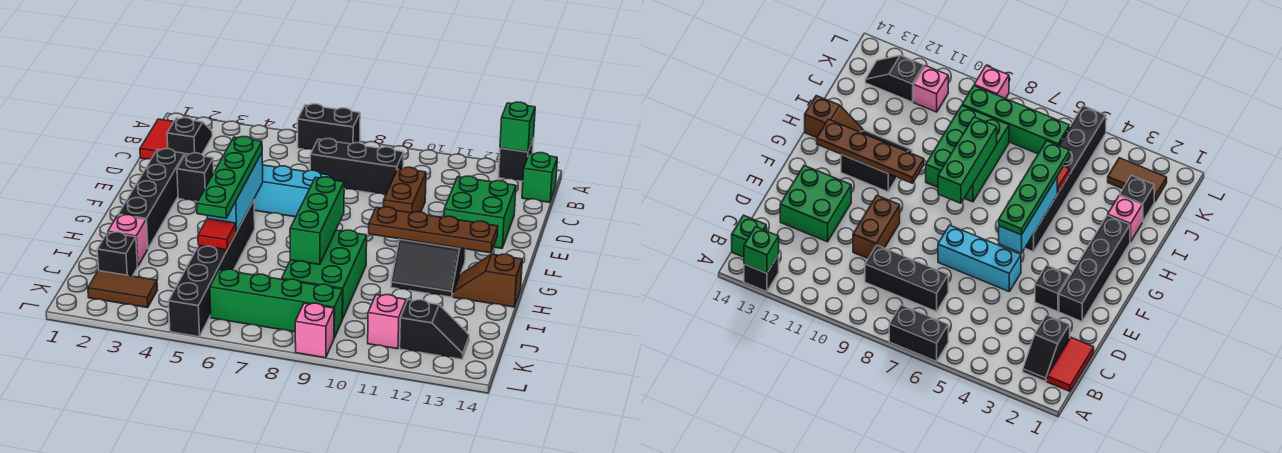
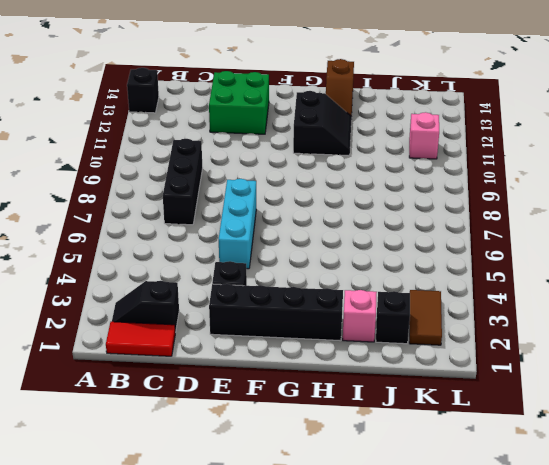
none -> black brick A6:A7 level 1
none -> green brick B14 level 1
none -> brown brick D10:E10 level 1

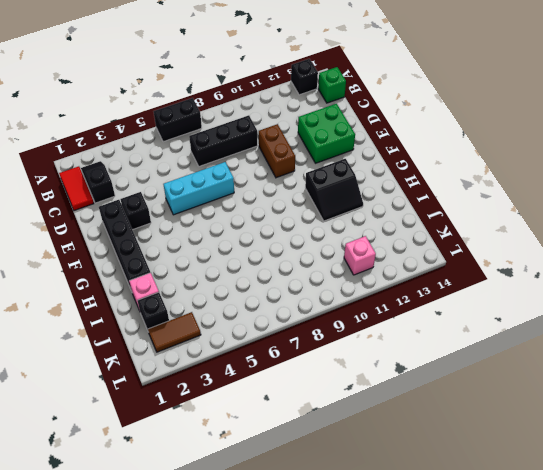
none -> black brick G5:L5 level 1
none -> green brick H8:J9 level 1
none -> brown slope H13:H14 level 1 top 14

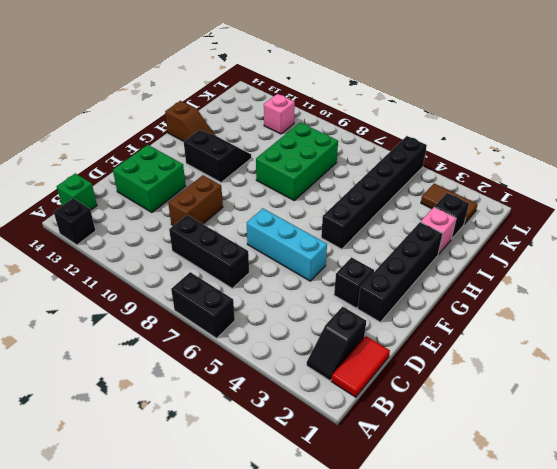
none -> green brick K6:K9 level 1
none -> black slope K12:K13 level 1 top 12
none -> pink brick L9 level 1

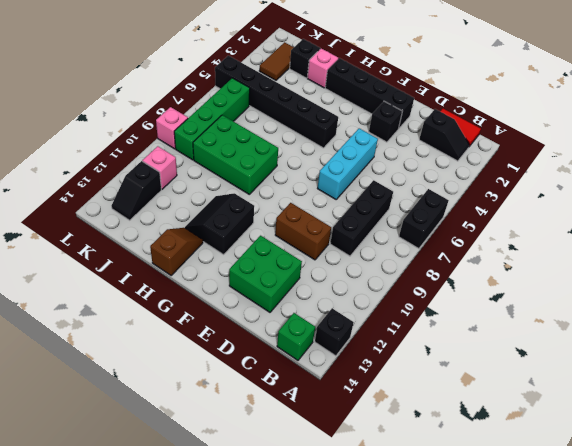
none -> green brick A13 level 2
none -> cyan brick F5:H5 level 2
none -> green brick G8:I8 level 2

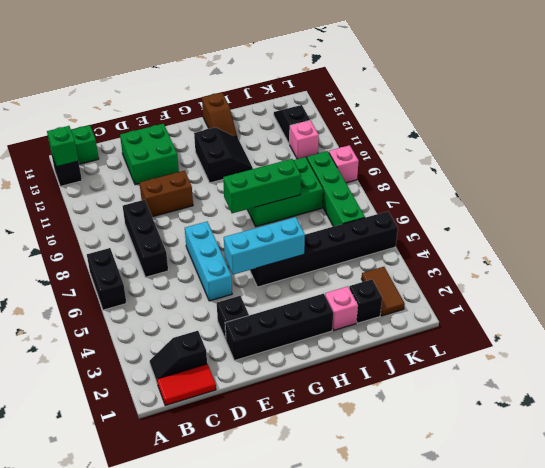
none -> brown plate G10:G13 level 2
none -> red tile I5 level 2
none -> green plate F5:I5 level 3

